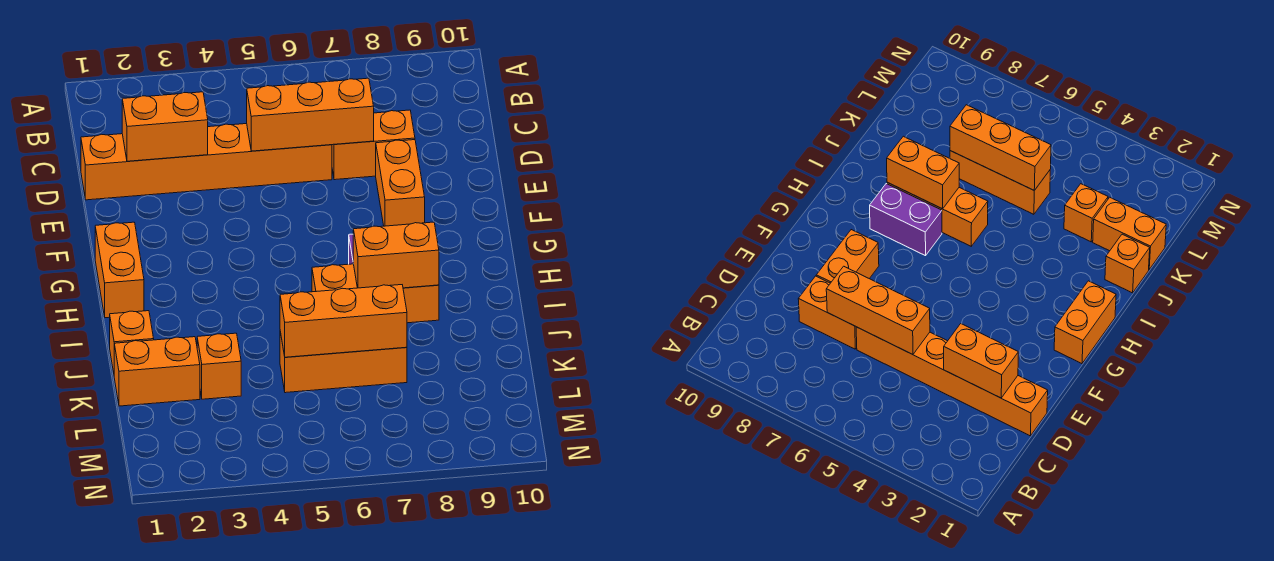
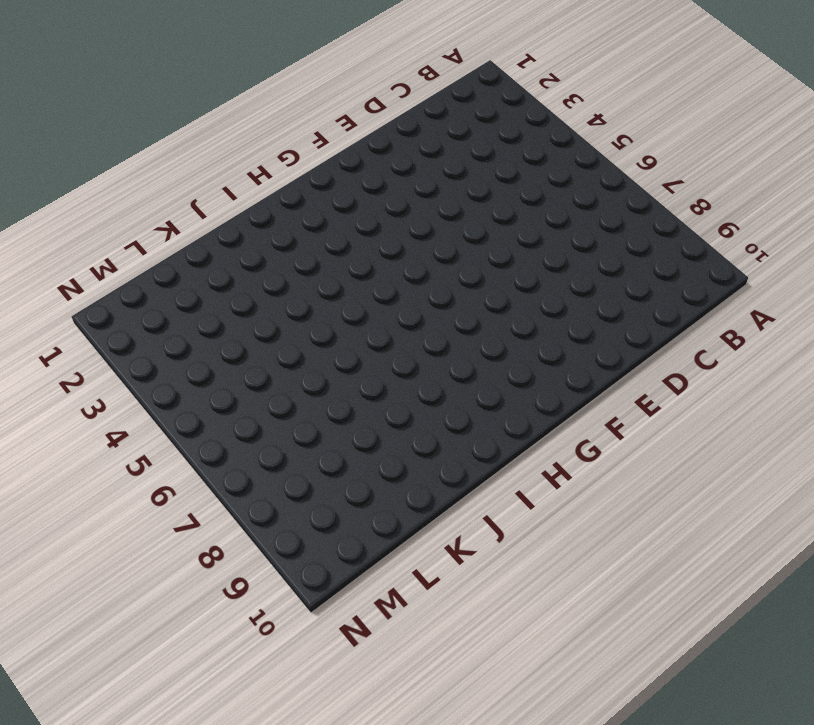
none -> orange brick D1:D6 level 1
none -> orange brick D7:D8 level 1
none -> orange brick E8:F8 level 1

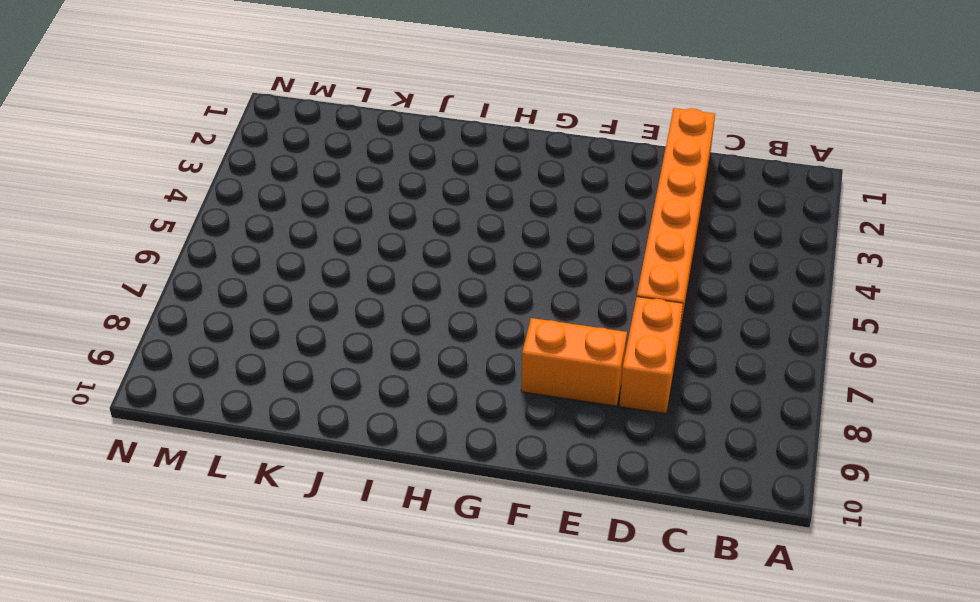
none -> orange brick G1:H1 level 1
none -> purple brick H7:H8 level 1
none -> orange brick I6:I8 level 1

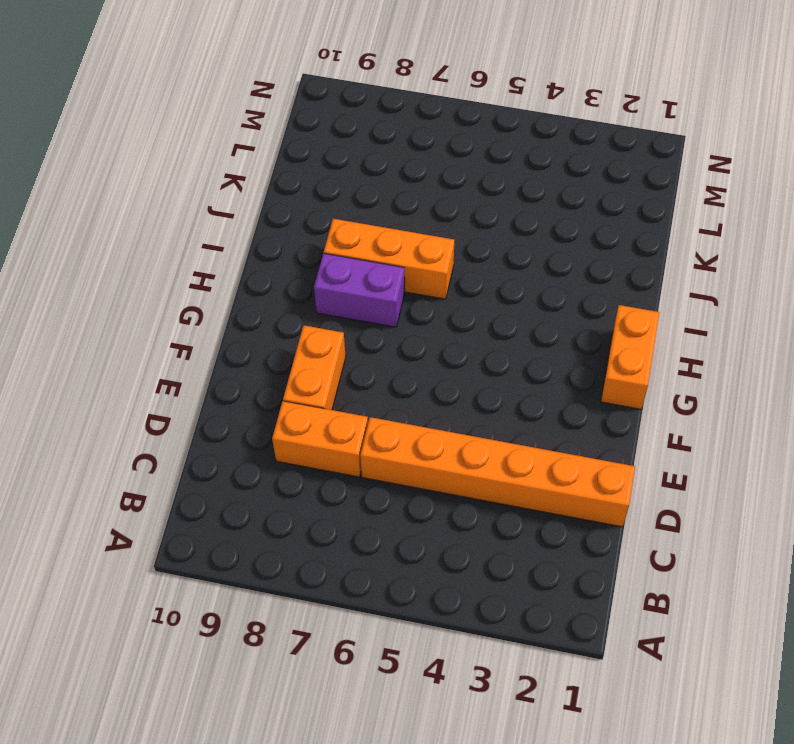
none -> orange brick J1 level 1
none -> orange brick K1:K2 level 1
none -> orange brick K3 level 1

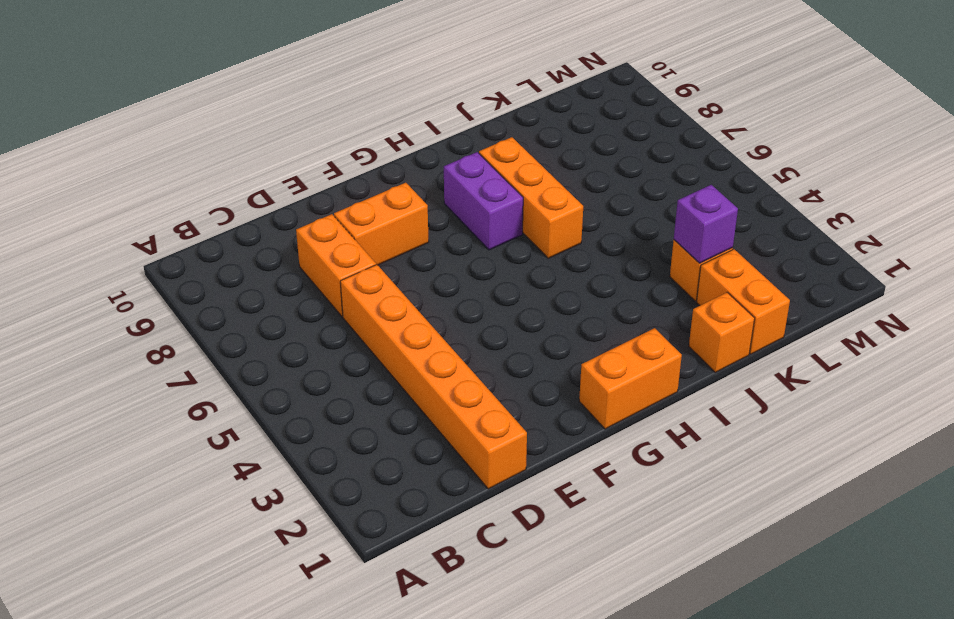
purple brick K3 level 2 -> none
none -> orange brick K5:K7 level 1
none -> orange brick D2:D3 level 2
none -> orange brick D5:D7 level 2

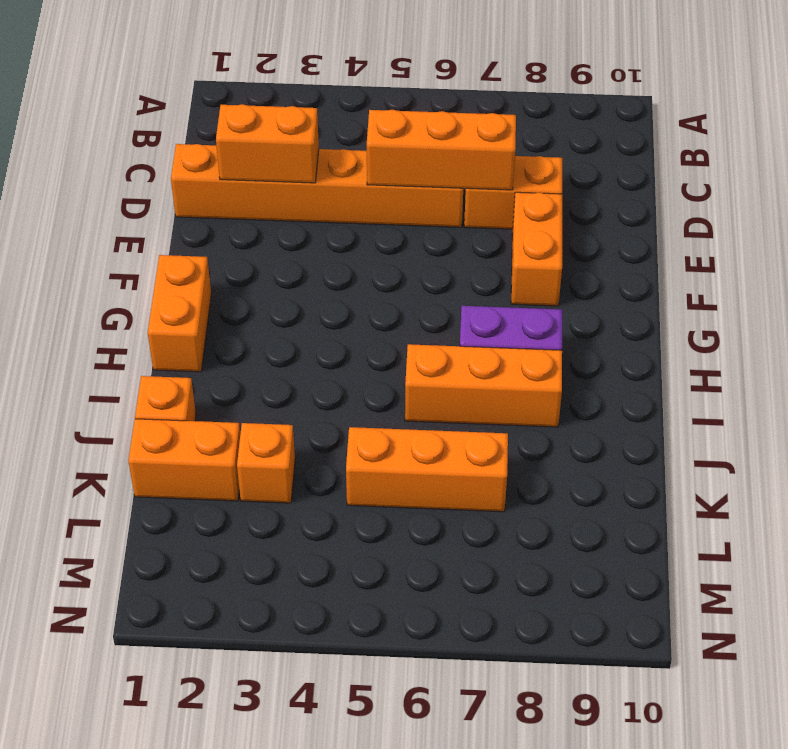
none -> orange brick I7:I8 level 2
none -> orange brick K5:K7 level 2

